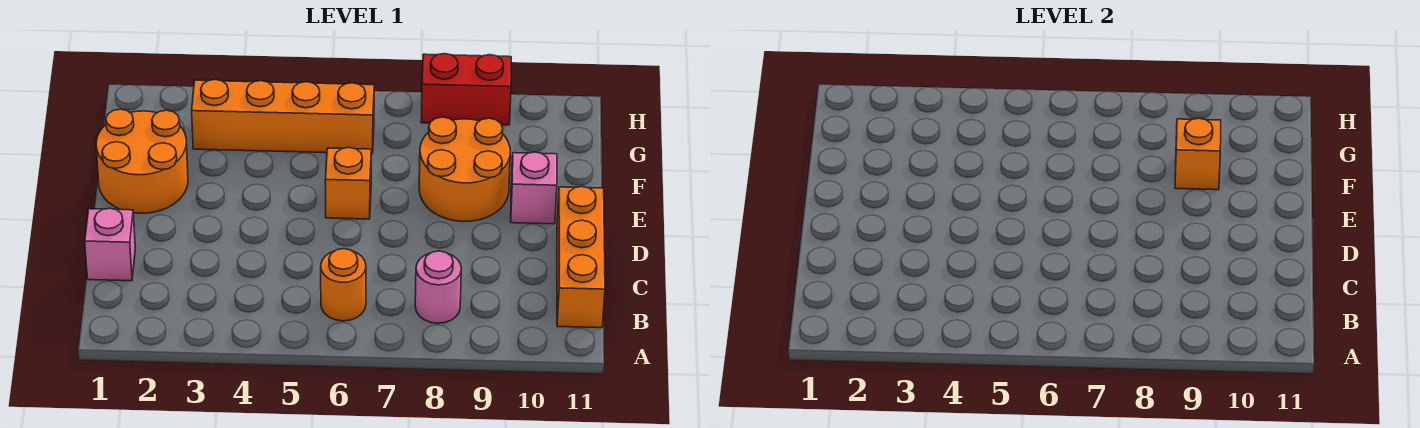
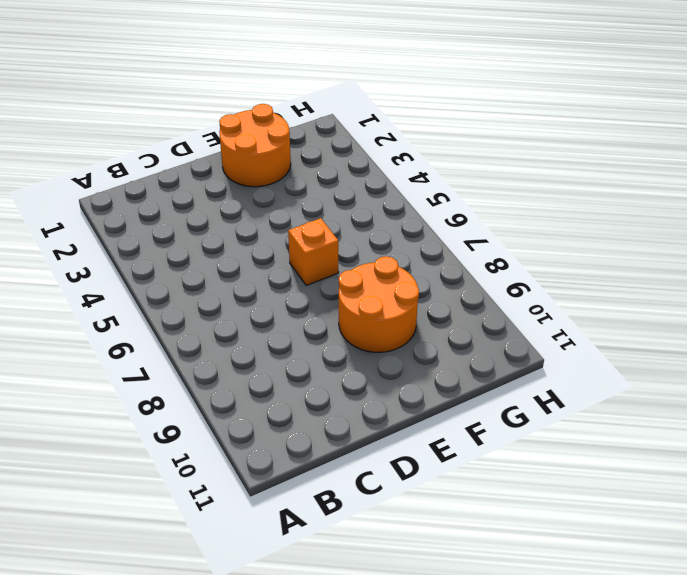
none -> orange round brick B6 level 1
none -> pink round brick B8 level 1

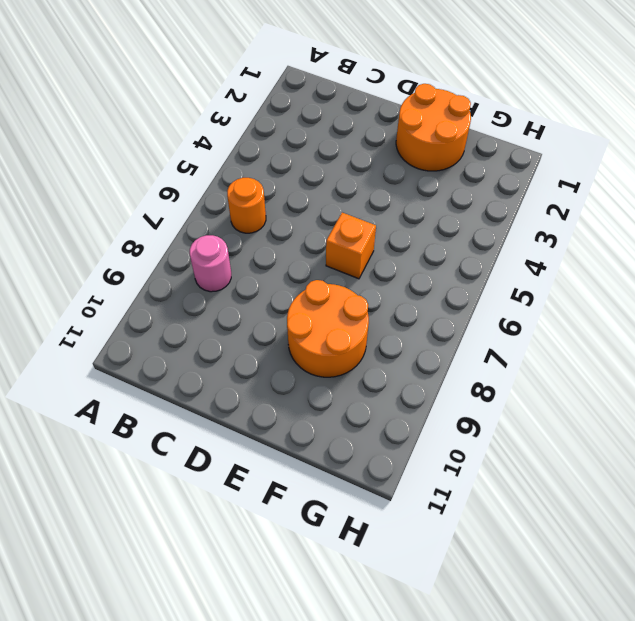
none -> orange brick B11:D11 level 1
none -> pink brick C1 level 1

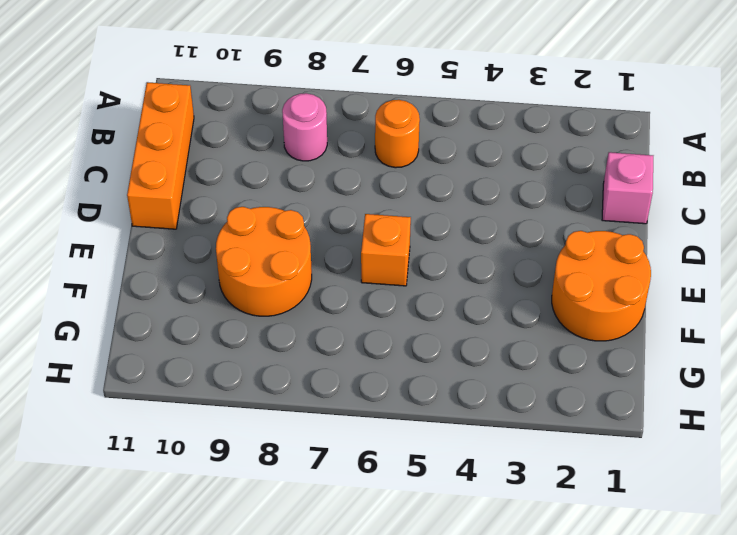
none -> pink brick E10 level 1
none -> orange brick G3:G6 level 1

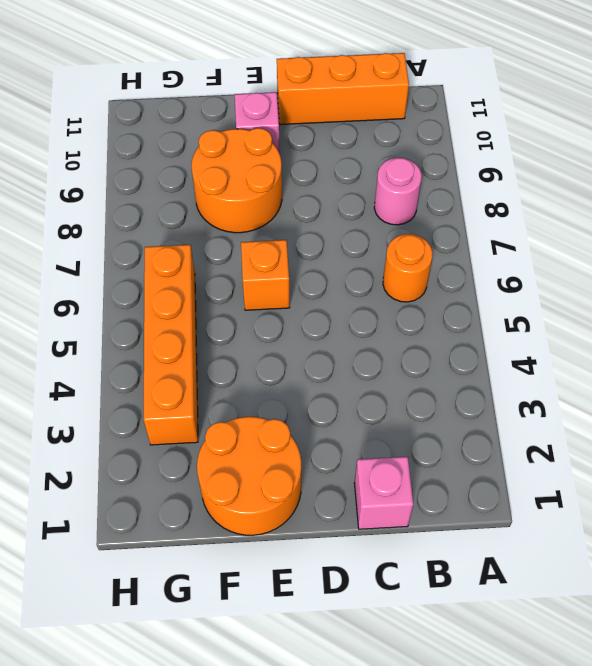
none -> red brick H8:H9 level 1
none -> orange brick F9 level 2

